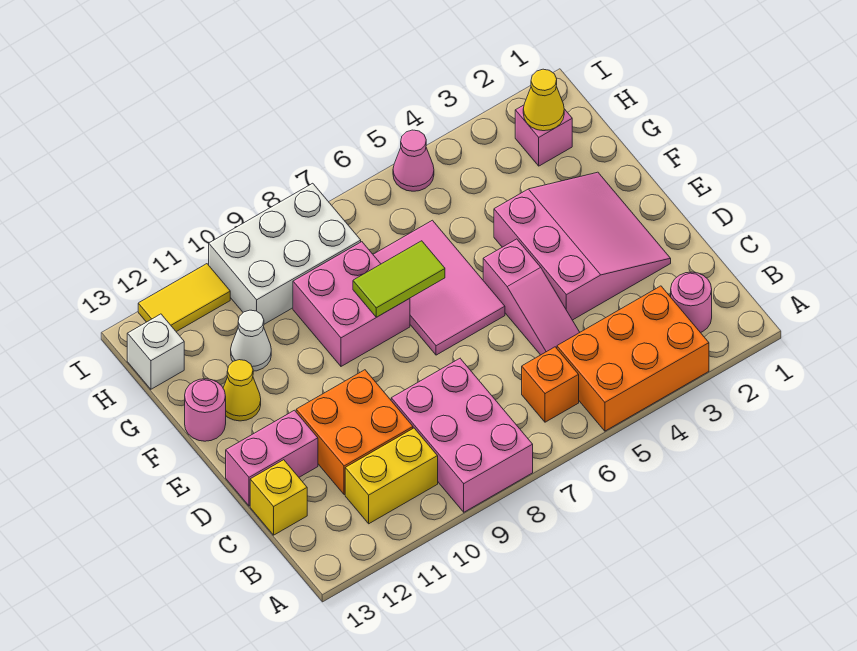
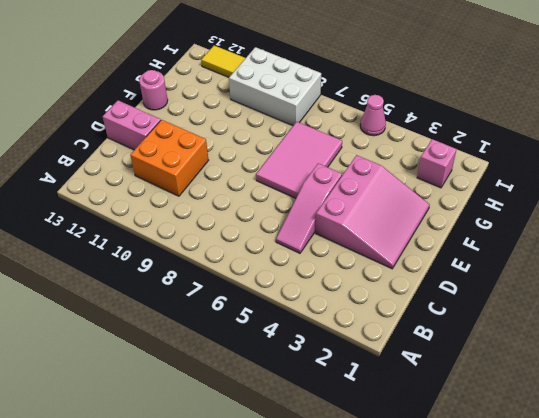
none -> orange brick A3:B5 level 1
none -> pink brick A8:C9 level 1
none -> pink round brick B2 level 1

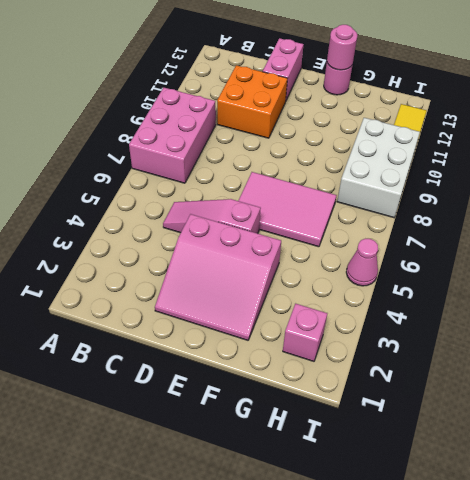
pink brick A7:B9 level 1 -> pink brick A8:C9 level 1
pink round brick F13 level 2 -> pink round brick B2 level 1
none -> orange brick A3:B5 level 1
none -> orange brick B6 level 1
none -> yellow brick B10:B11 level 1

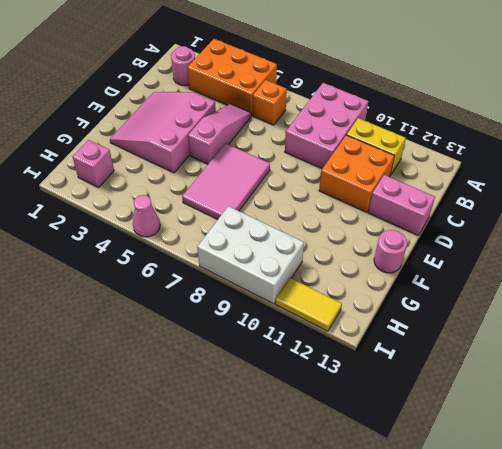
none -> yellow brick C13 level 1
none -> pink brick F8:G9 level 1
none -> yellow cone F12 level 1

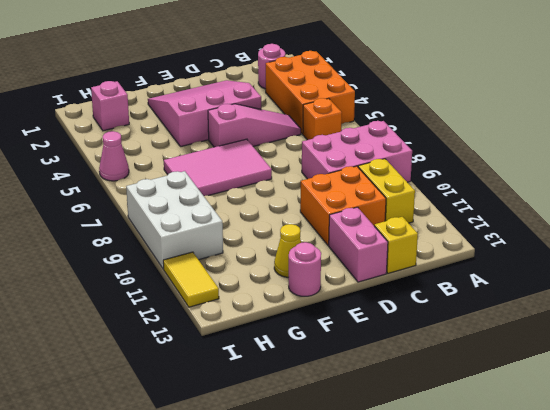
none -> pink brick F8:G9 level 1
none -> white cone G11 level 1
none -> white brick H13 level 1

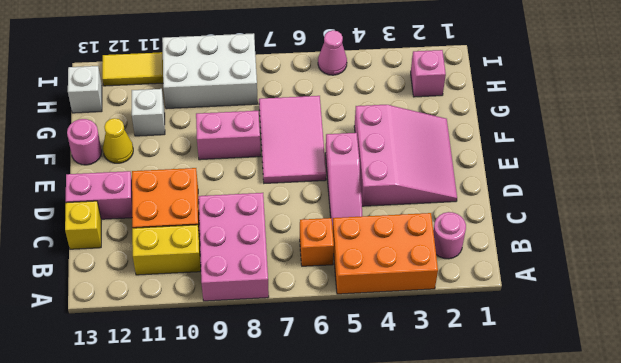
pink brick F8:F9 level 1 -> pink brick F8:G9 level 1
white brick G11 level 1 -> white cone G11 level 1
none -> lime tile F7:F8 level 2
none -> yellow cone H2 level 2

